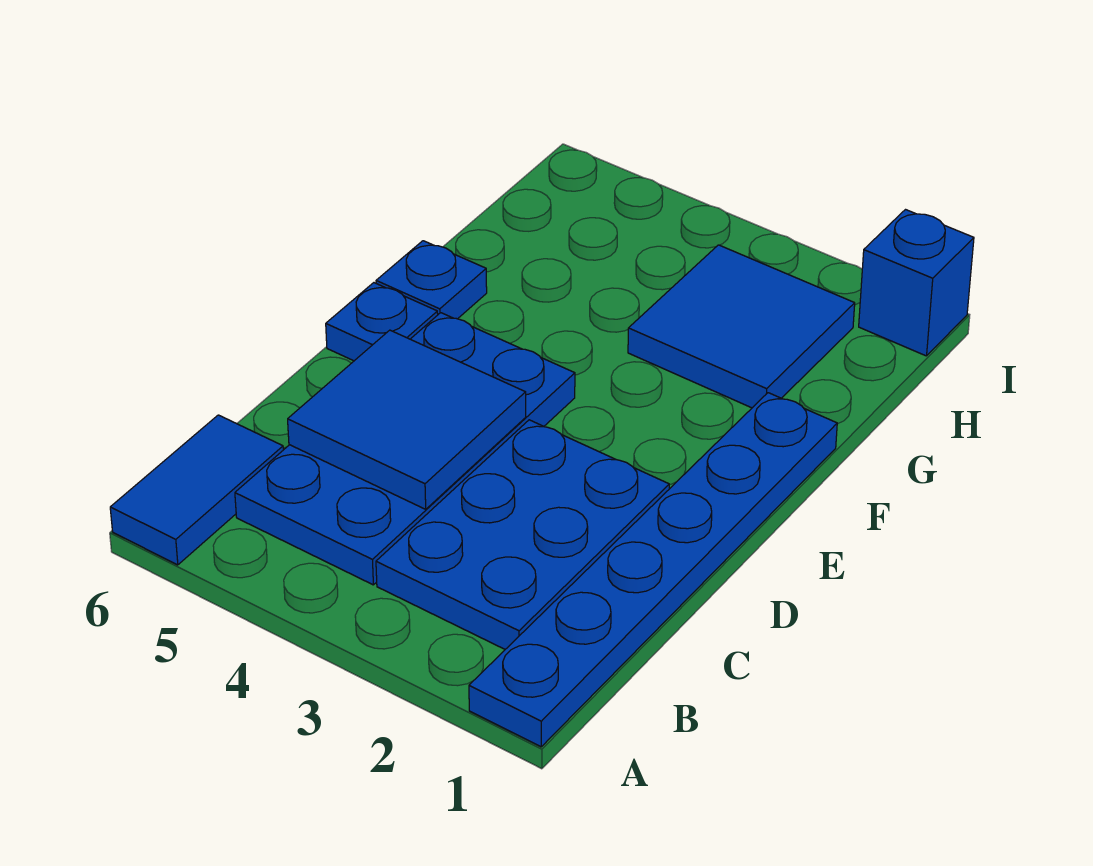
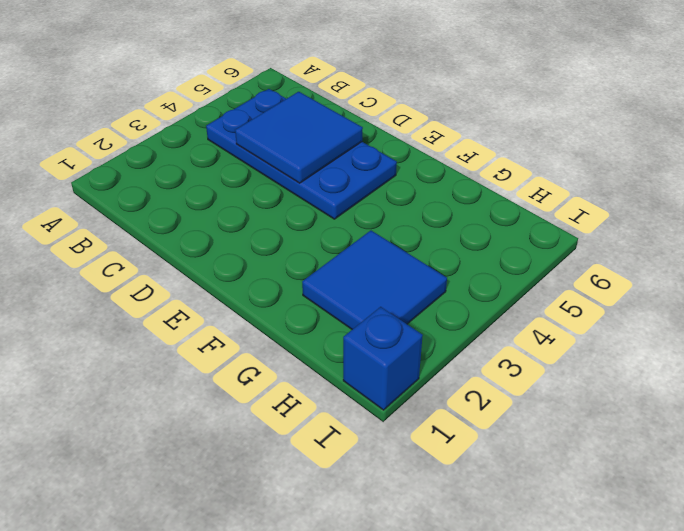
none -> blue plate A1:F1 level 1
none -> blue tile A6:B6 level 1

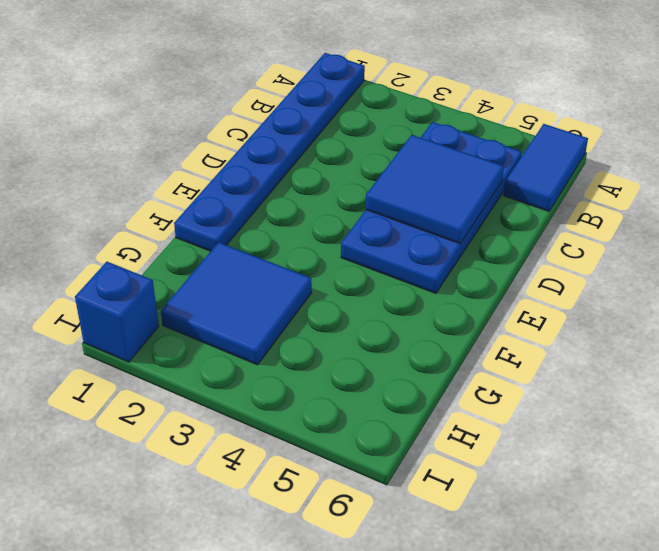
none -> blue plate B2:D3 level 1
none -> blue plate E6 level 1

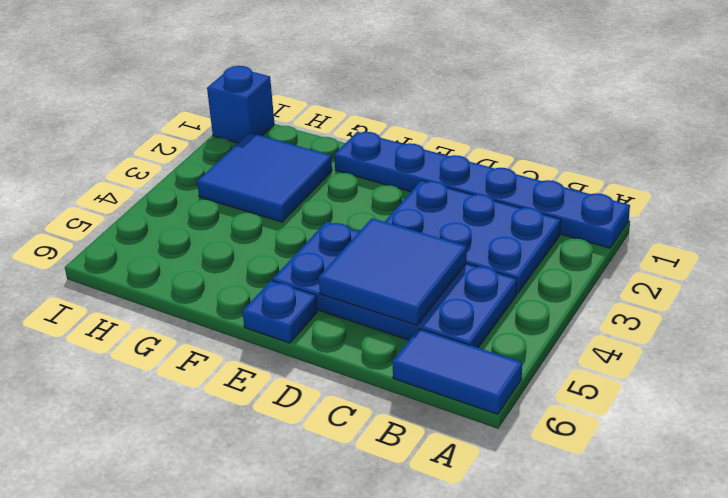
none -> blue plate F6 level 1

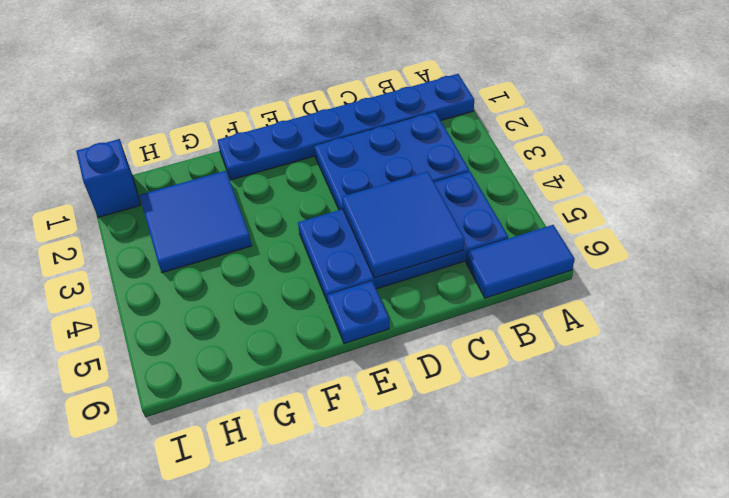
none -> blue plate F6 level 1

